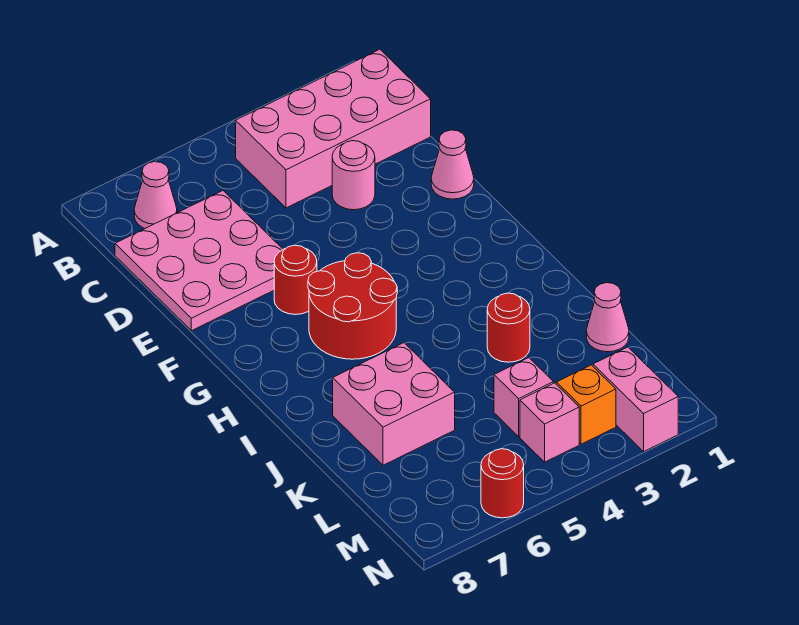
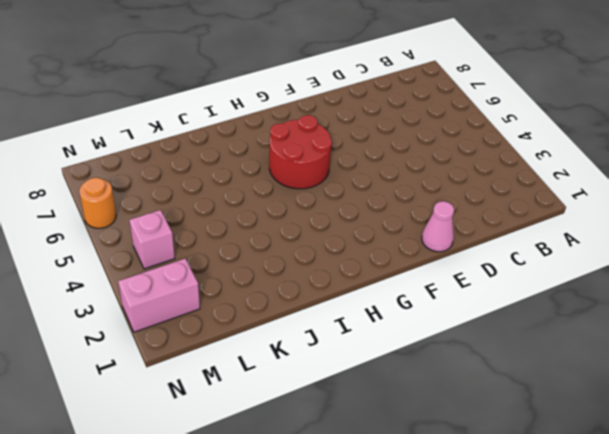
orange round brick N6 level 1 -> red round brick N6 level 1
none -> pink brick B1:C4 level 1
none -> pink cone B7 level 1
none -> pink plate C6:E8 level 1

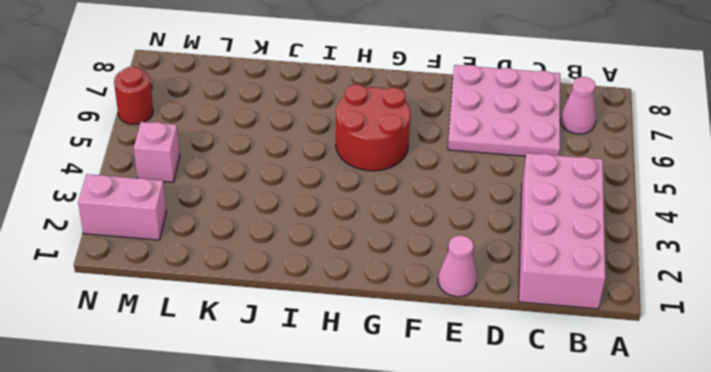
none -> pink round brick D3 level 1
none -> red round brick F6 level 1
none -> red round brick J3 level 1

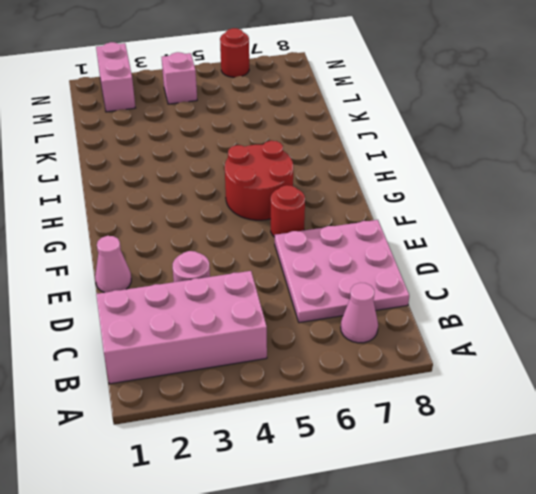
none -> red round brick J3 level 1
none -> pink brick J6:K7 level 1
none -> pink cone K1 level 1

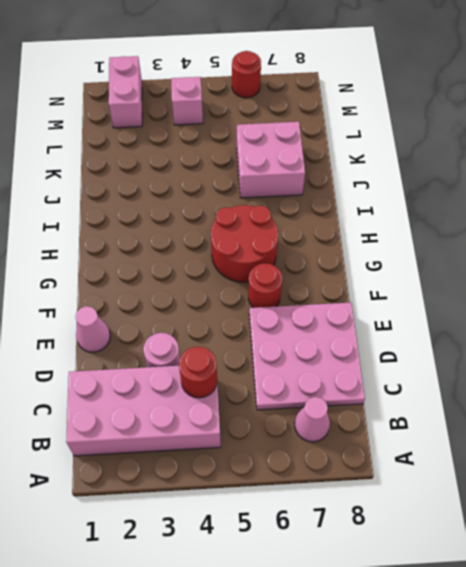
red round brick C4 level 2 -> red round brick J3 level 1
none -> pink cone K1 level 1
none -> pink brick L4 level 1
none -> orange brick M3 level 1

